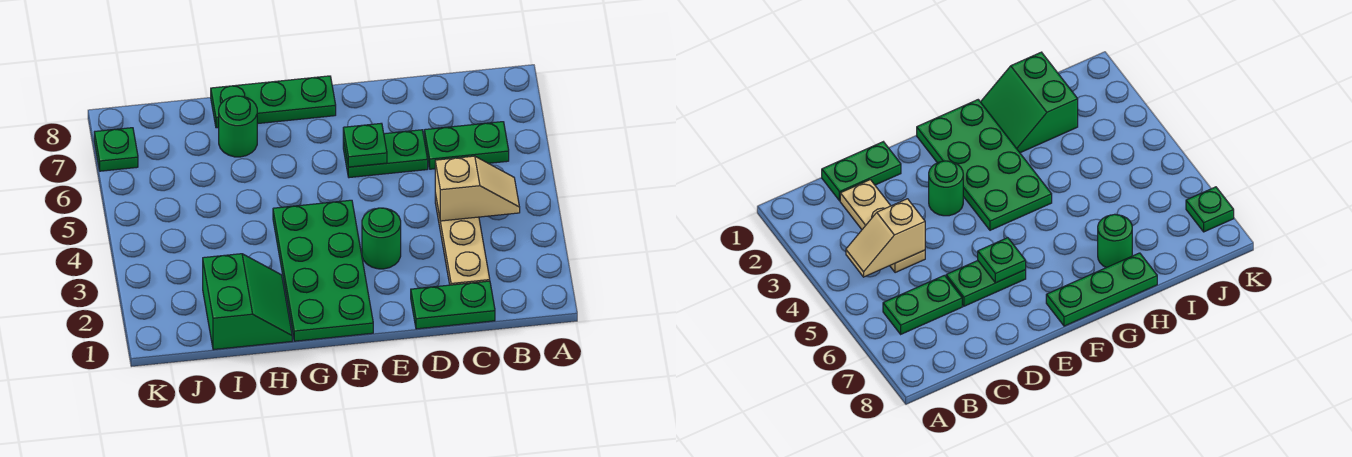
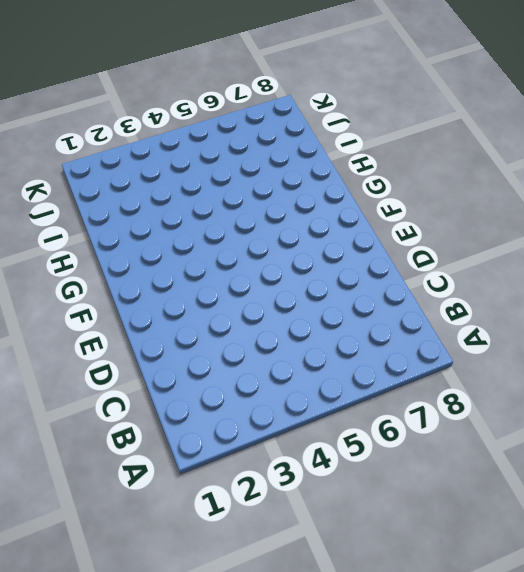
none -> green plate B6:C6 level 1
none -> green plate C1:D1 level 1
none -> tan plate C2:C4 level 1

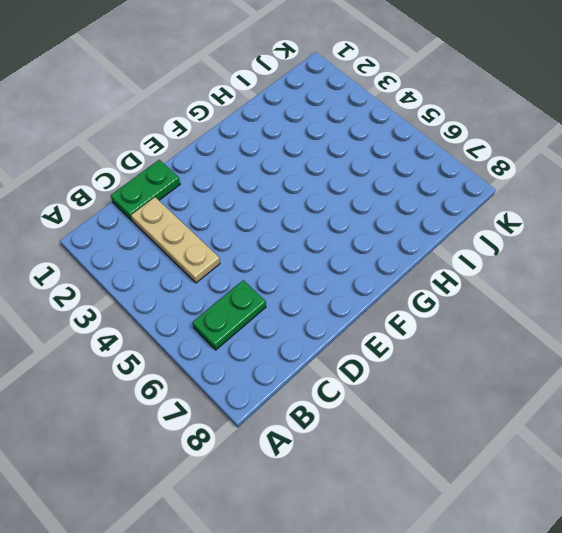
none -> green plate D6:E6 level 1
none -> green round brick E3 level 1
none -> green plate F1:G4 level 1

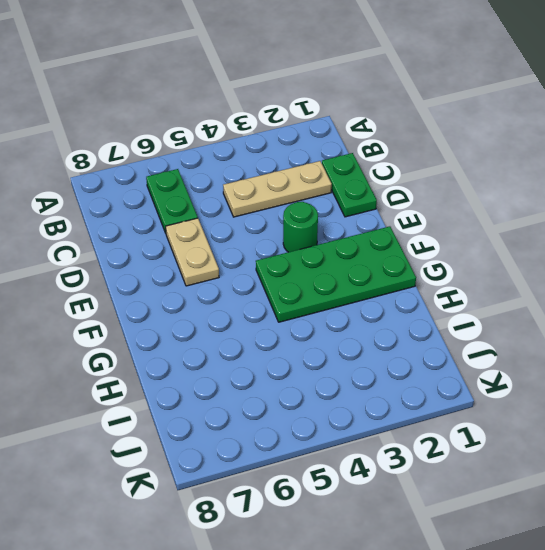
tan plate D6:E6 level 1 -> green plate D6:E6 level 1
none -> green plate F8:H8 level 1
none -> green slope H1:I2 level 1 top I
none -> green round brick H7 level 1

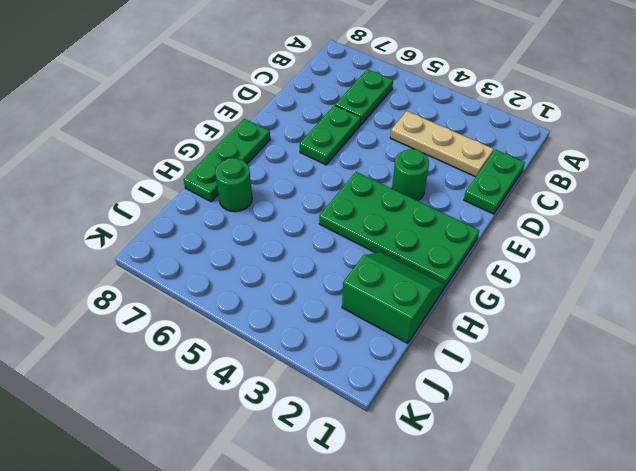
none -> green plate K7 level 1
none -> tan slope B4:C4 level 2 top C
none -> green plate E6 level 2

